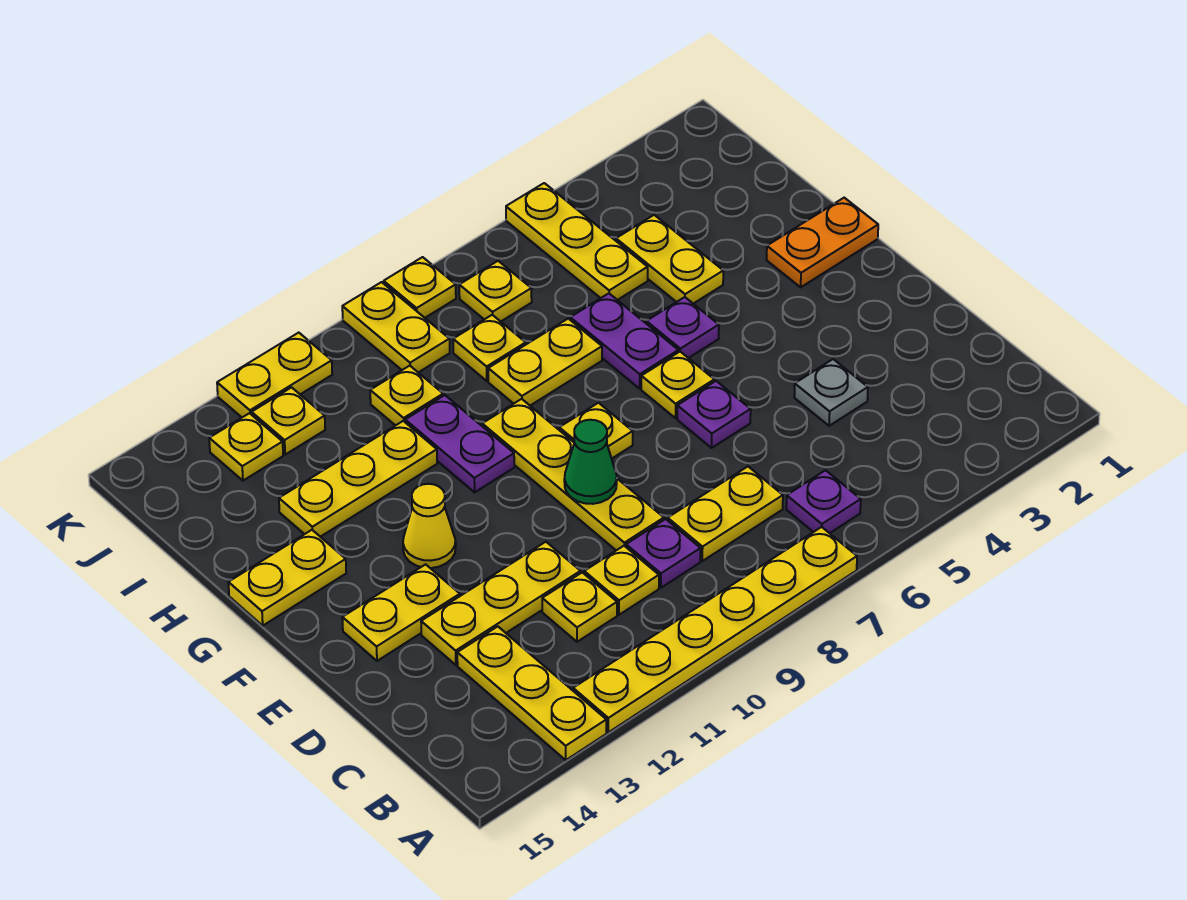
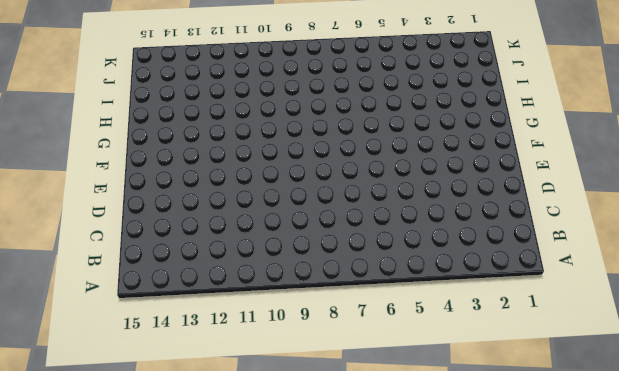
none -> yellow plate A7:A12 level 1
none -> yellow plate A13:C13 level 1
none -> purple plate B6 level 1
none -> yellow plate C7:C8 level 1

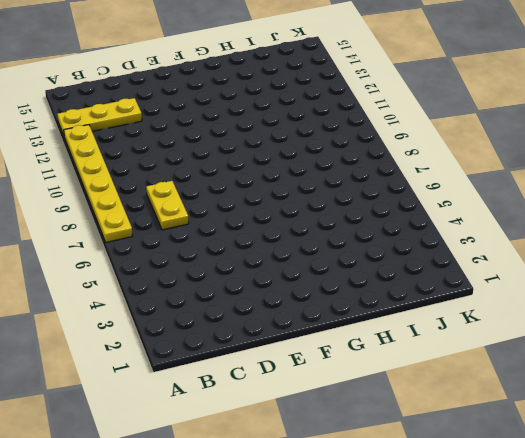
none -> purple plate B6 level 1
none -> purple plate C9 level 1
none -> yellow plate C10 level 1
none -> yellow plate C11 level 1

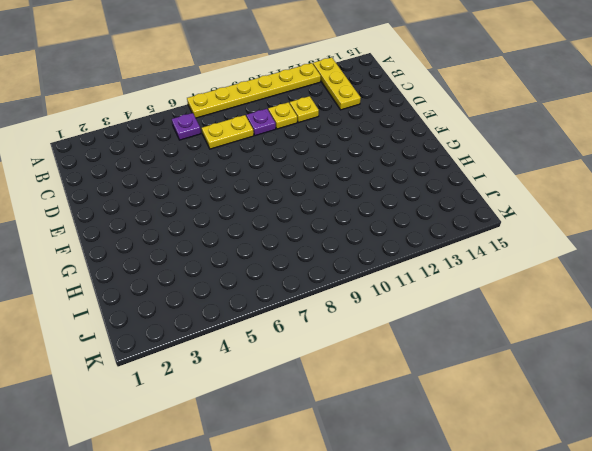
none -> grey plate D4 level 1
none -> yellow plate D9:G9 level 1
none -> yellow plate D11:D13 level 1
none -> purple plate E6 level 1

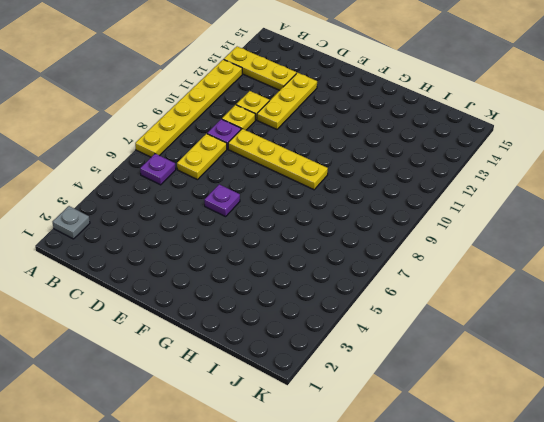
grey plate A2 level 1 -> grey plate D4 level 1
none -> yellow plate E13:E14 level 1
none -> yellow plate F6 level 1
none -> yellow plate F8 level 1
none -> yellow cone F12 level 1

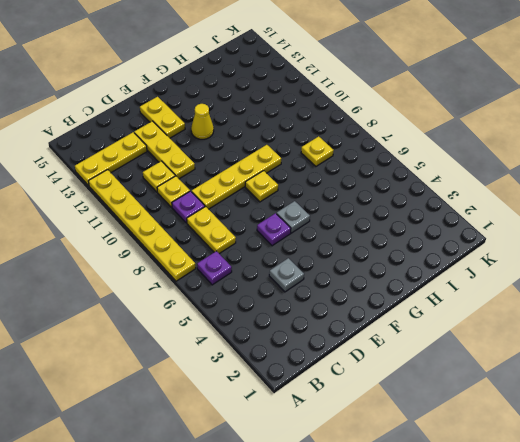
grey plate F6 level 1 -> yellow plate F6 level 1
none -> orange plate G1:G2 level 1
none -> purple plate G5 level 1
none -> purple plate G6:H6 level 1
none -> purple plate G10:H10 level 1

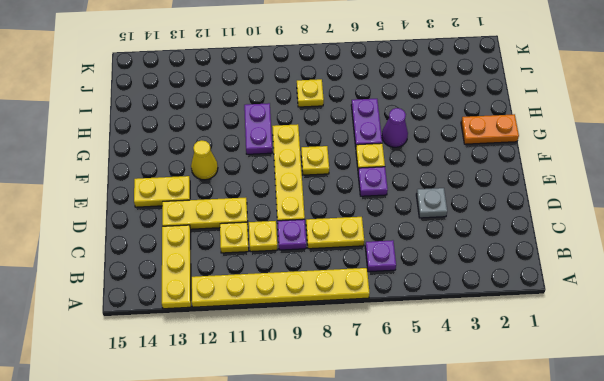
purple cone G5 level 1 -> purple plate G5 level 1
none -> yellow plate G14:G15 level 1
none -> yellow plate H4:I4 level 1
none -> yellow plate H7:H8 level 1
none -> yellow plate H11:H13 level 1

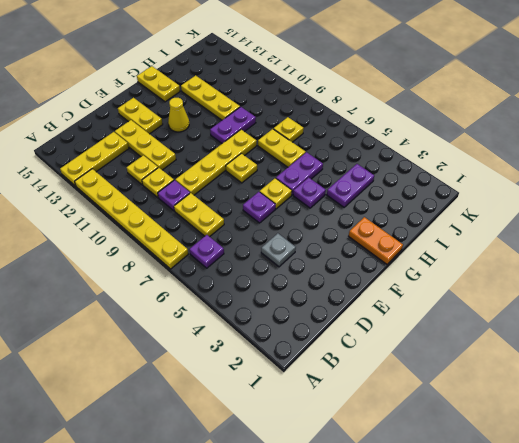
purple plate H4:I4 level 1 -> yellow plate H4:I4 level 1
none -> yellow plate I5:K5 level 1
none -> yellow plate I10 level 1
none -> yellow plate J7 level 1
none -> yellow plate J9:K9 level 1

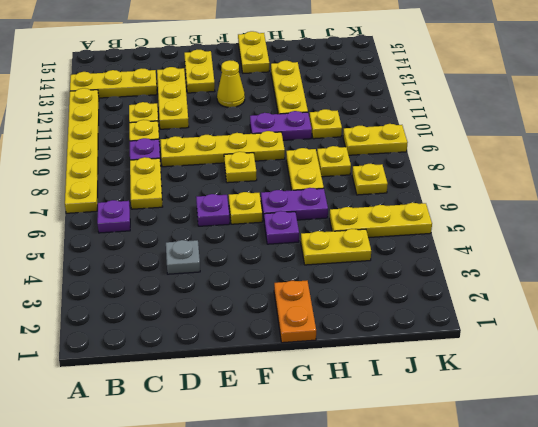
none -> yellow plate J12 level 1
none -> yellow plate J13 level 1
none -> yellow plate K8 level 1
none -> yellow plate K11:K12 level 1

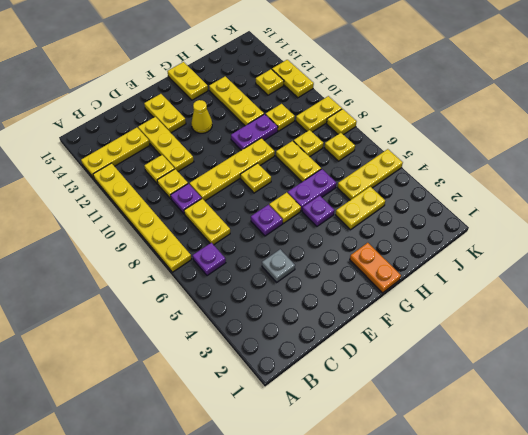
none -> yellow plate J13 level 1
none -> green cone E9 level 2

